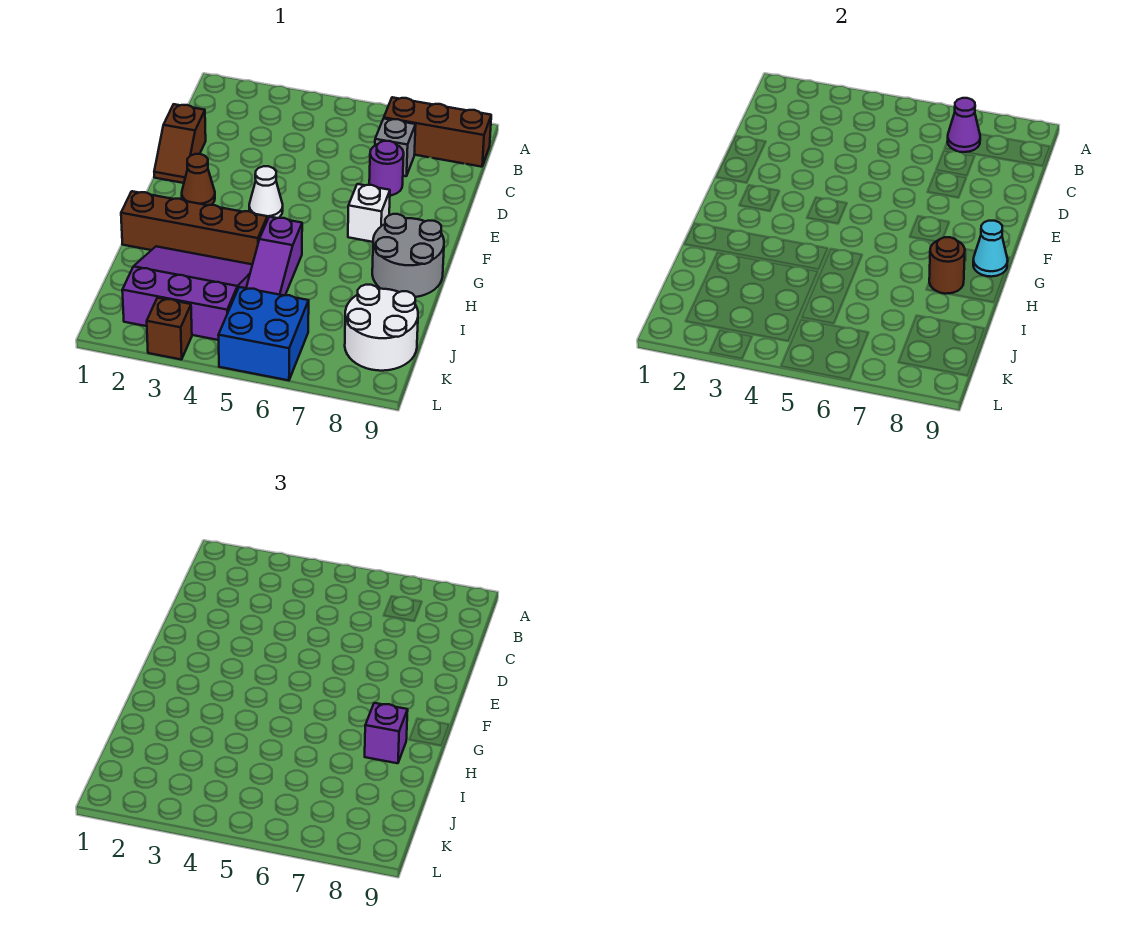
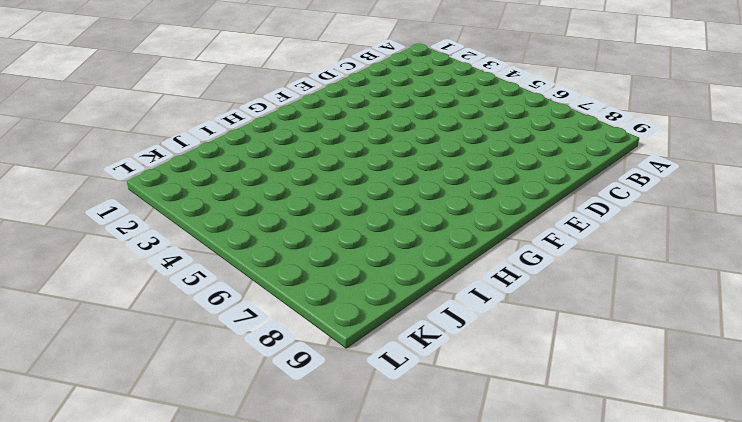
none -> brown brick B7:B9 level 1
none -> grey brick C7 level 1
none -> brown slope D1:E1 level 1 top D

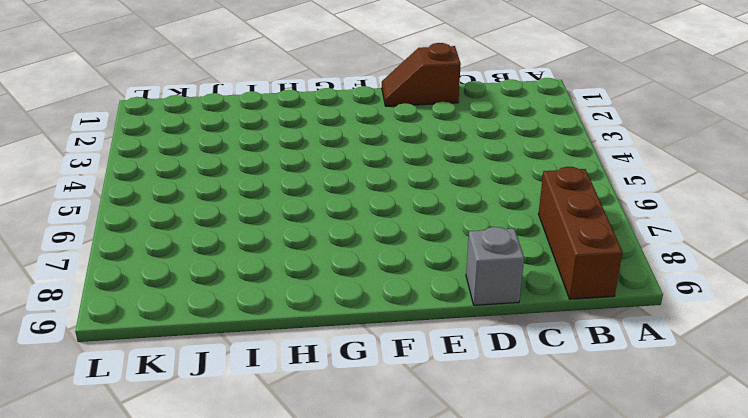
grey brick D9 level 1 -> grey brick C7 level 1
none -> purple round brick D7 level 1
none -> brown cone F2 level 1
none -> white cone F4 level 1

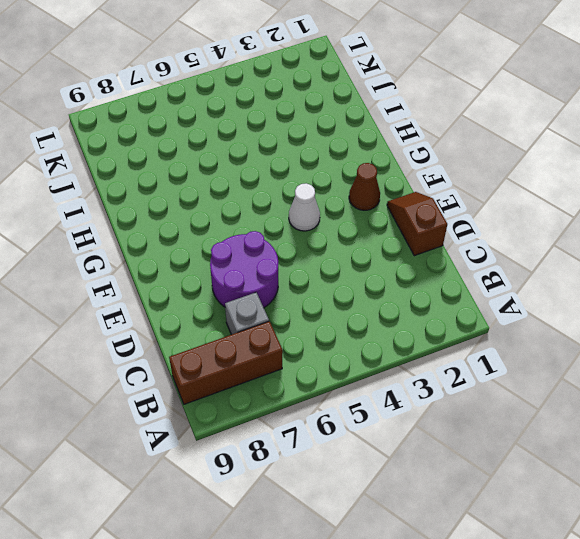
purple round brick D6:E7 level 1 -> purple round brick D7 level 1
none -> white brick F7 level 1
none -> grey round brick G8:H9 level 1
none -> brown brick H1:H4 level 1

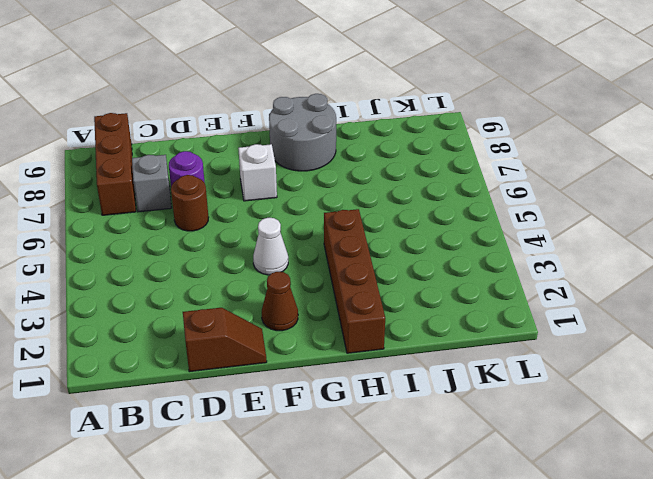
brown round brick D6 level 1 -> brown round brick H8 level 2
none -> purple slope H5:J5 level 1 top H
none -> purple slope I2:K4 level 1 top K
none -> white round brick J8:K9 level 1

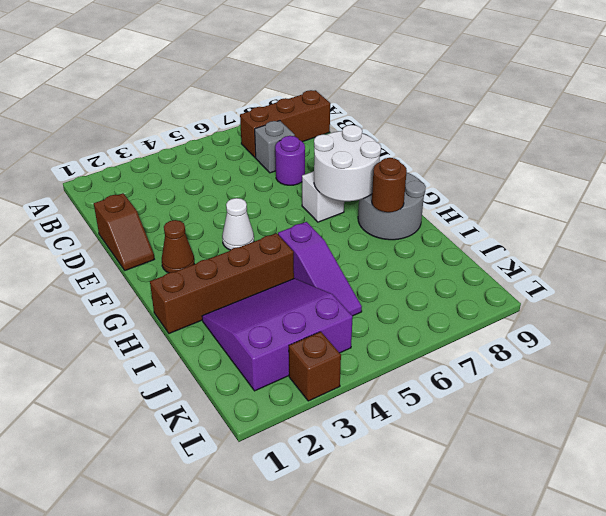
white round brick F7:G8 level 2 -> white round brick J8:K9 level 1
none -> blue brick K5:L6 level 1
none -> purple cone B7 level 2
none -> cyan cone G9 level 2

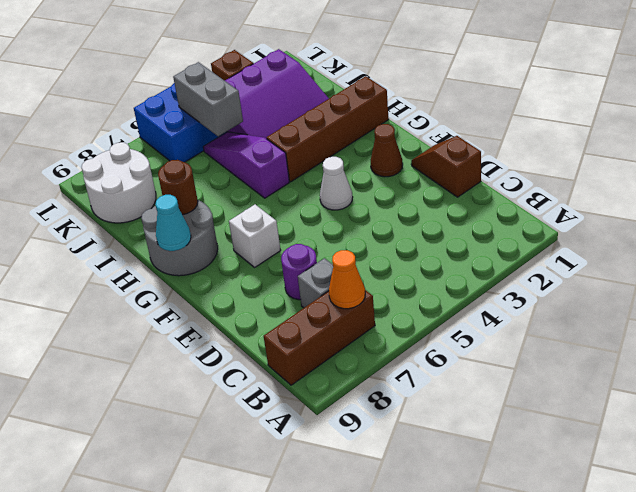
orange cone B7 level 2 -> purple cone B7 level 2
grey brick J5:K5 level 2 -> none
none -> purple brick H8 level 3

